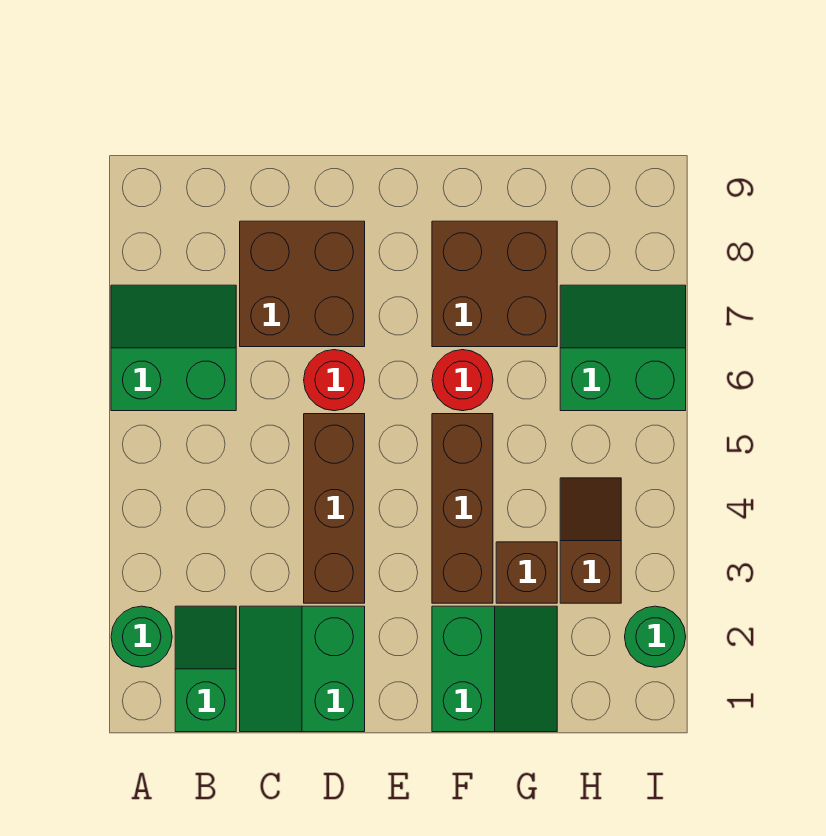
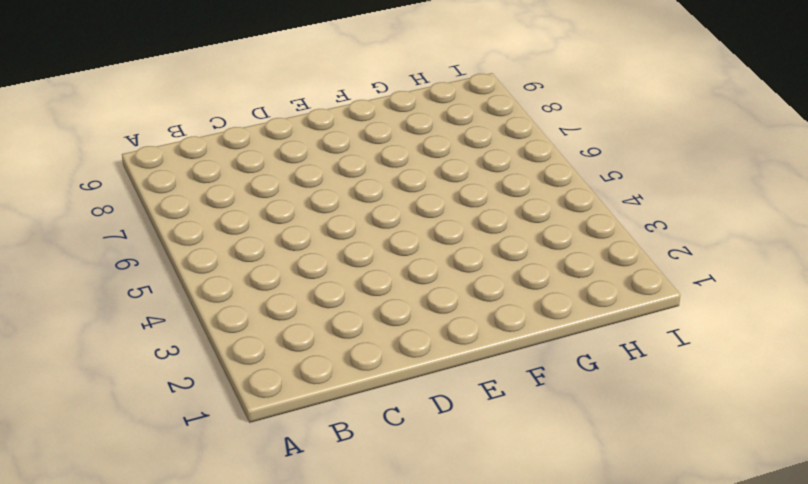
none -> green round brick A2 level 1
none -> green slope A6:B7 level 1 top 6
none -> green slope B1:B2 level 1 top 1

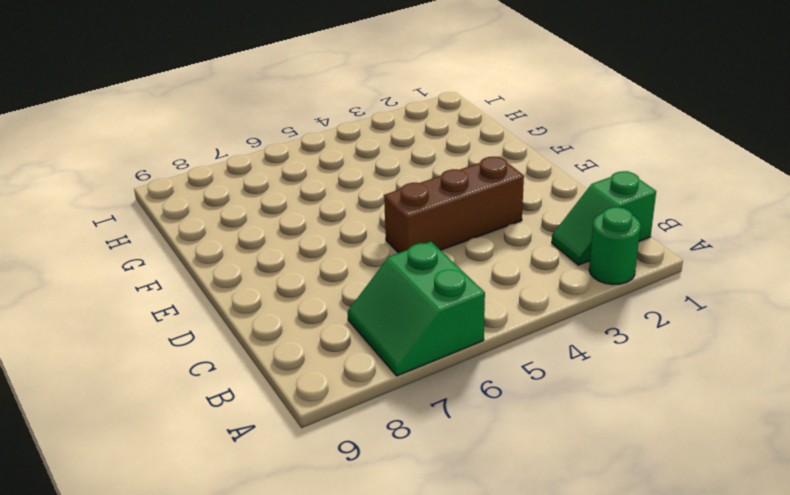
none -> green slope C1:D2 level 1 top D
none -> brown brick C7:D8 level 1
none -> red round brick D6 level 1

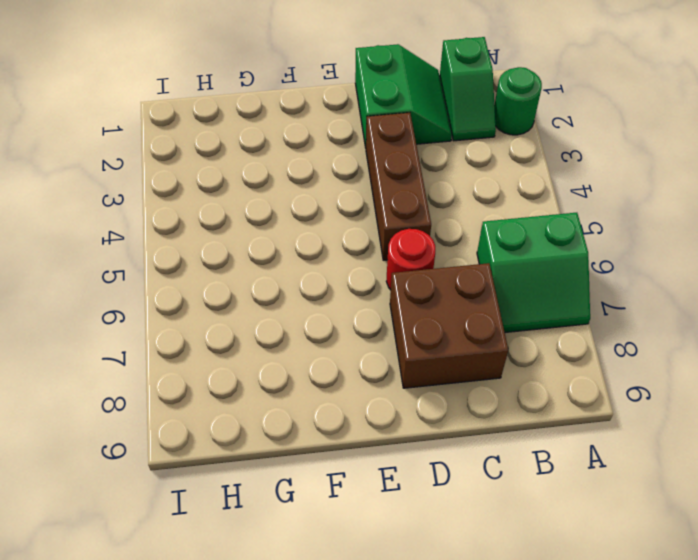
none -> green slope F1:G2 level 1 top F
none -> brown brick F3:F5 level 1
none -> red round brick F6 level 1

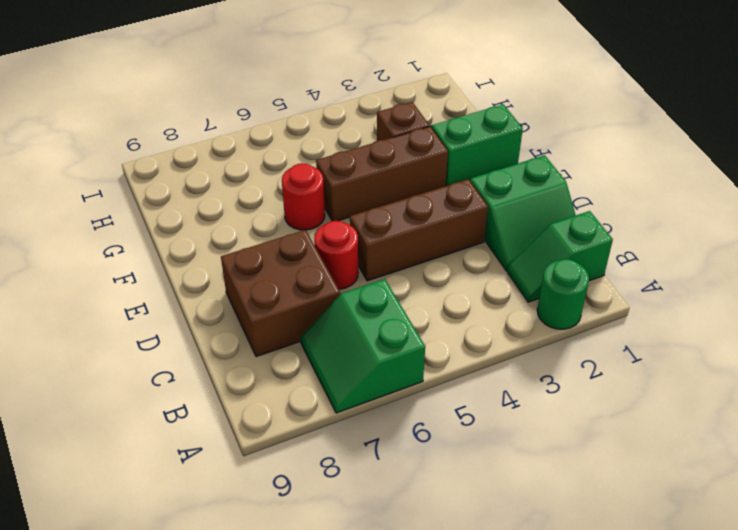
none -> brown brick F7:G8 level 1
none -> brown slope H3:H4 level 1 top 3
none -> green slope H6:I7 level 1 top 6

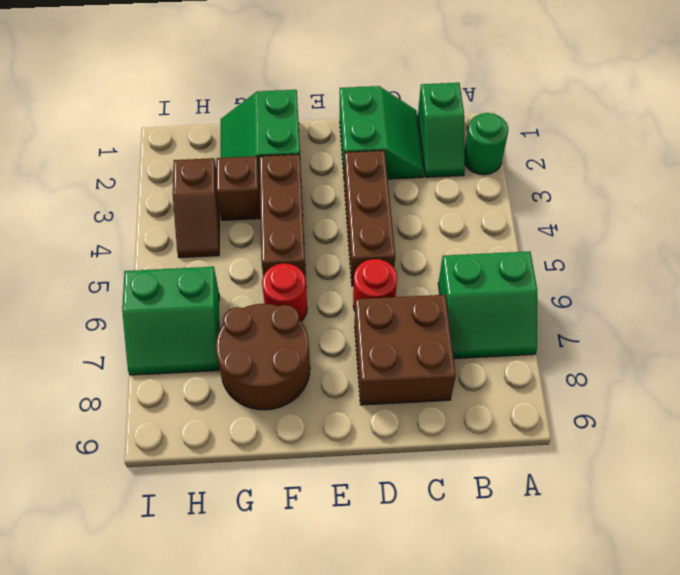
brown round brick F7:G8 level 1 -> brown brick F7:G8 level 1
none -> green round brick I2 level 1

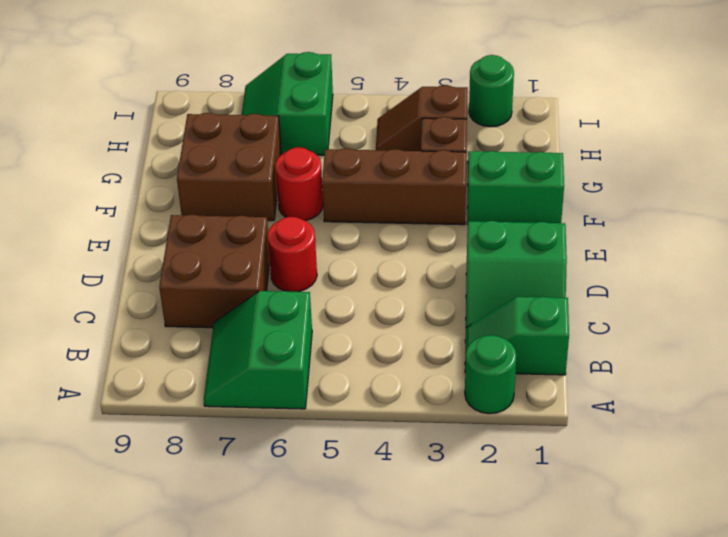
none -> brown brick D3:D5 level 1

